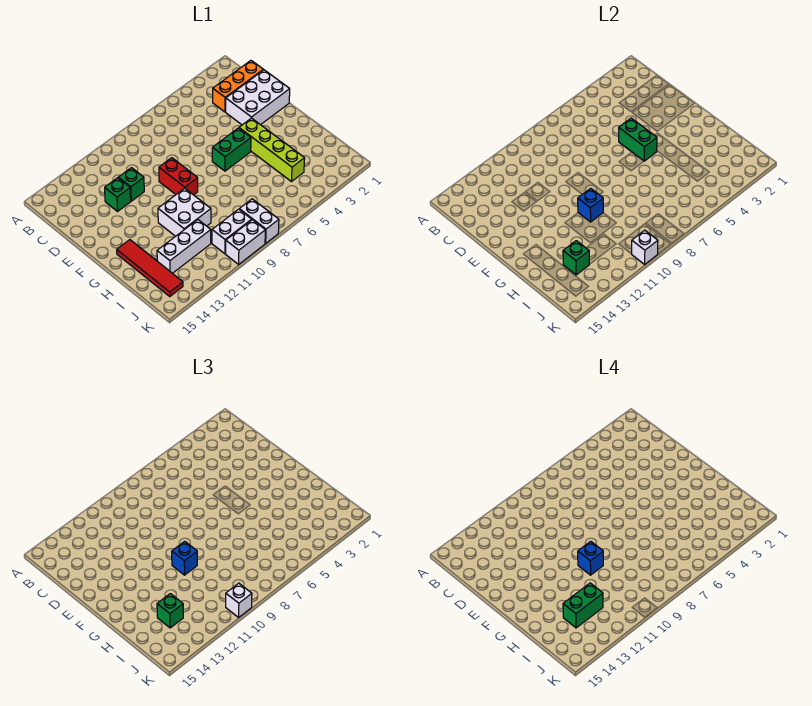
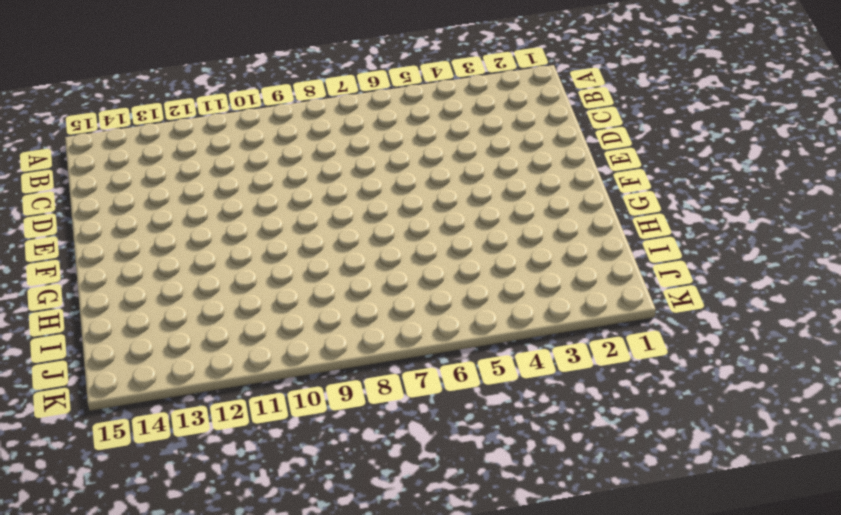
none -> orange brick C1:C3 level 1
none -> white brick D1:E3 level 1
none -> green brick D11 level 1

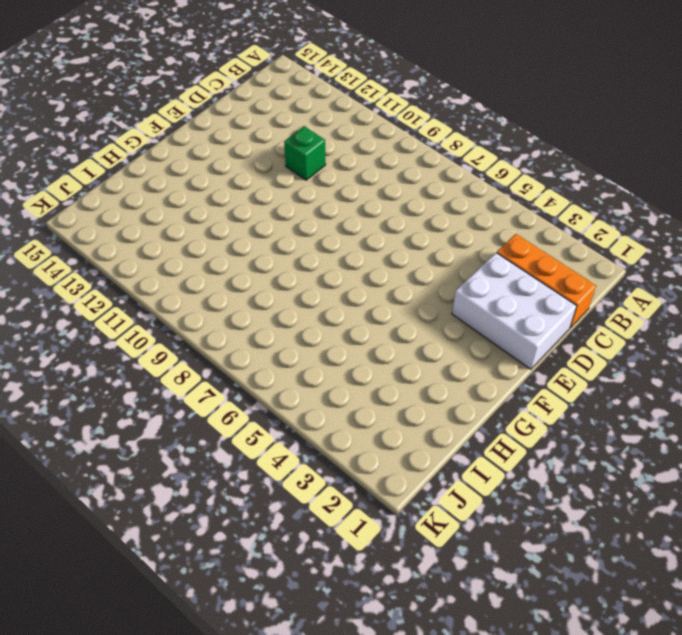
none -> green brick D12 level 1
none -> red brick E9:F9 level 1
none -> lime brick F4:I4 level 1

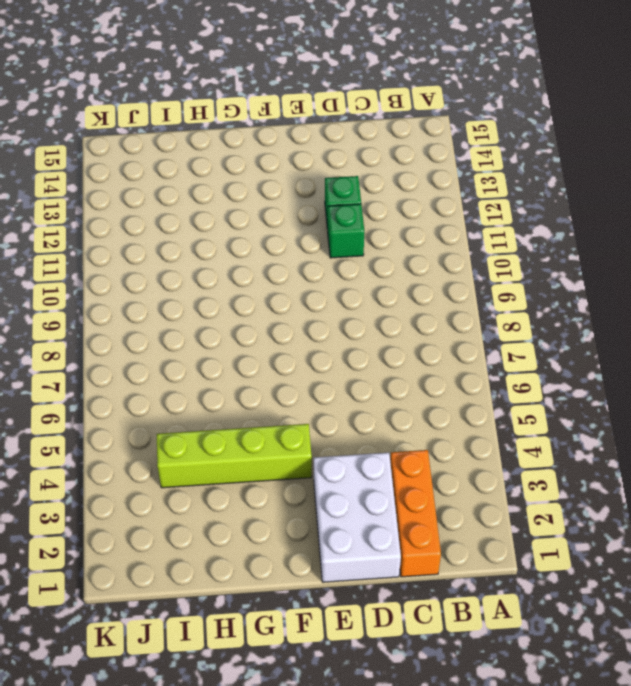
none -> red brick E9:F9 level 1
none -> green brick F5:F6 level 1
none -> white brick G10:H11 level 1

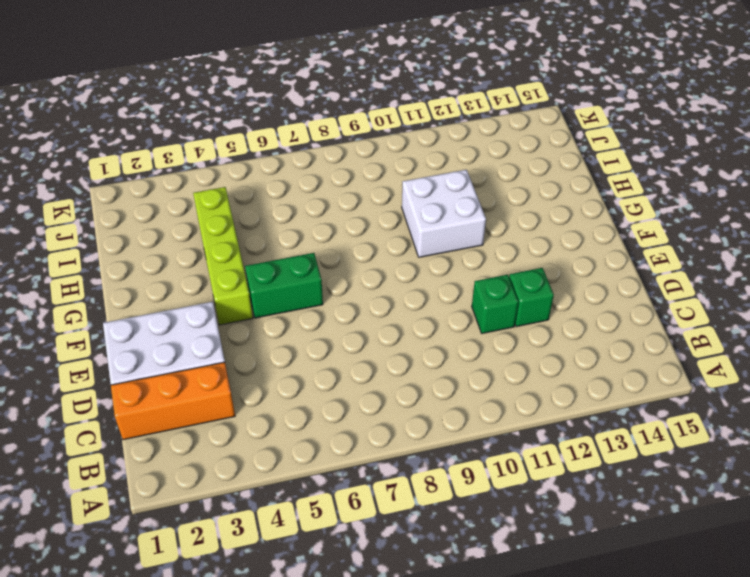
none -> red brick E9:F9 level 1
none -> red tile G14:J14 level 1
none -> white brick I11:I13 level 1

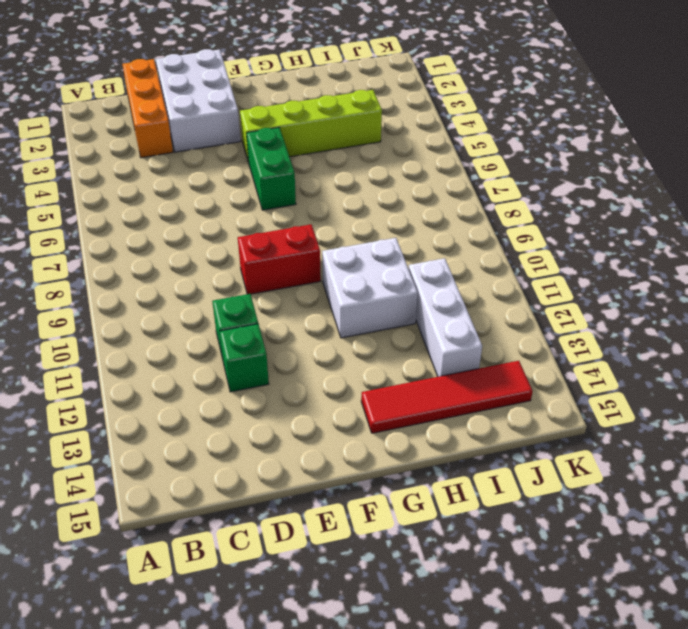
none -> white brick J8:K8 level 1
none -> white brick J9:J10 level 1
none -> white brick K9:K10 level 1

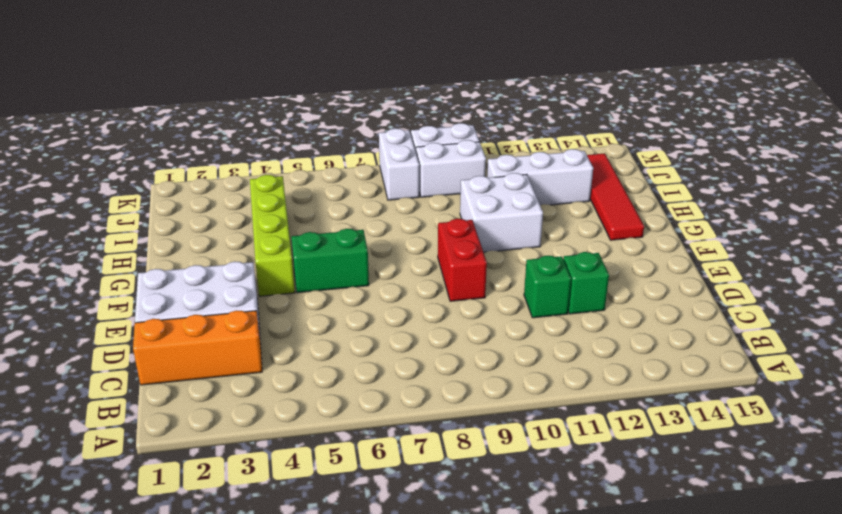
none -> green brick E5:F5 level 2
none -> blue brick G10 level 2
none -> green brick I13 level 2

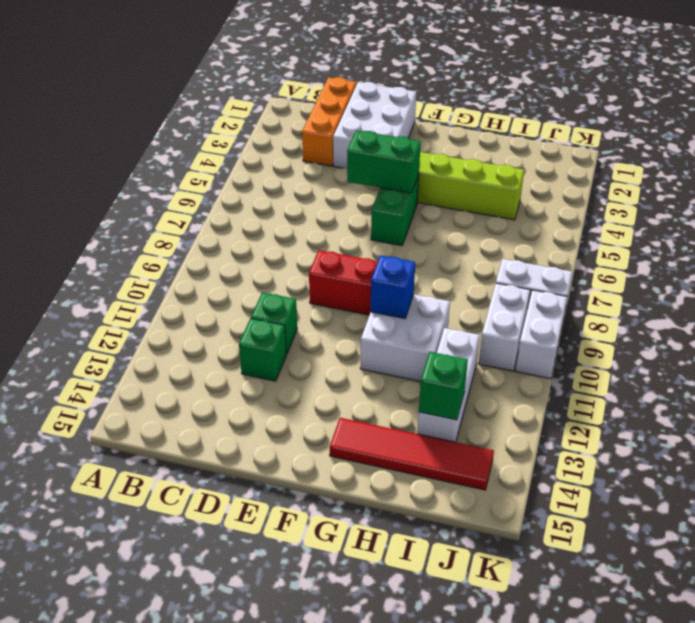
none -> white brick K10 level 2
none -> blue brick G10 level 3
none -> green brick I13 level 3

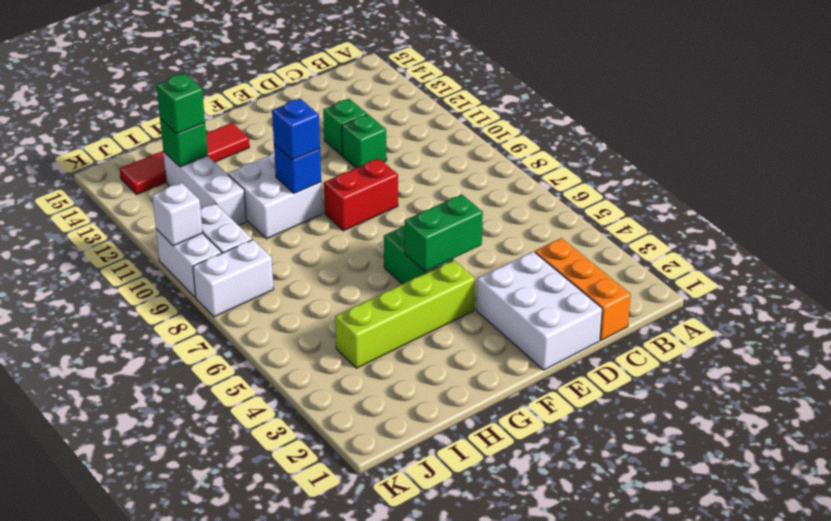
none -> white brick K10 level 3
none -> blue brick G10 level 4
none -> green brick I12:I13 level 4

